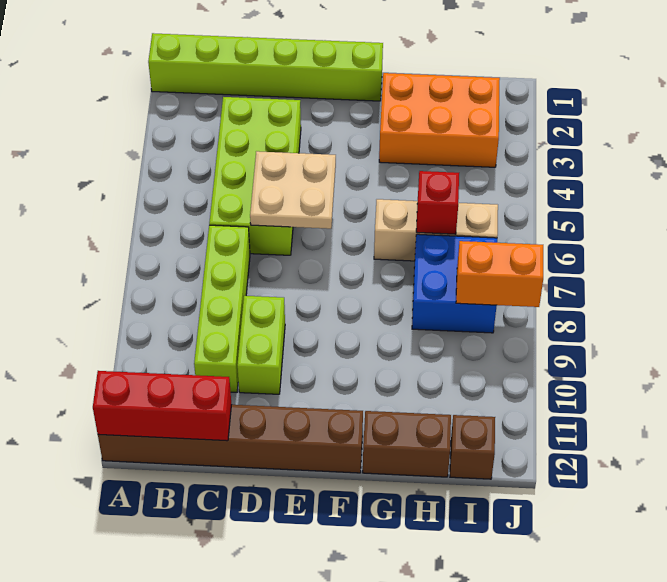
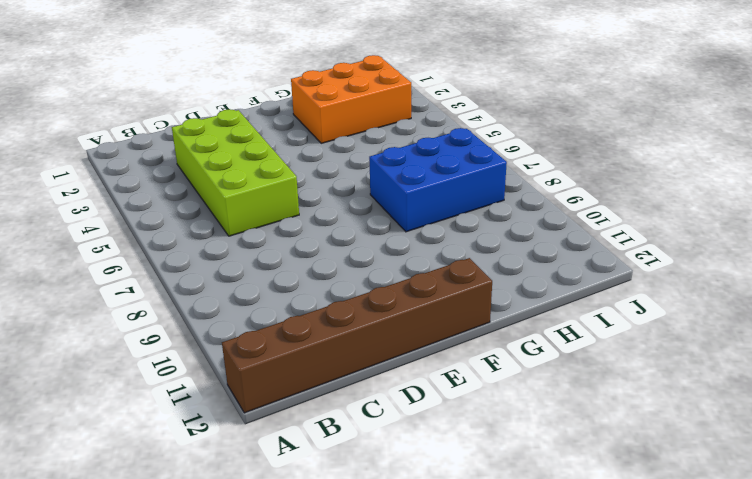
blue brick G7:I8 level 1 -> blue brick H7:I8 level 1
none -> lime brick A1:F1 level 1
none -> lime brick C7:C10 level 1
none -> lime brick D9:D10 level 1

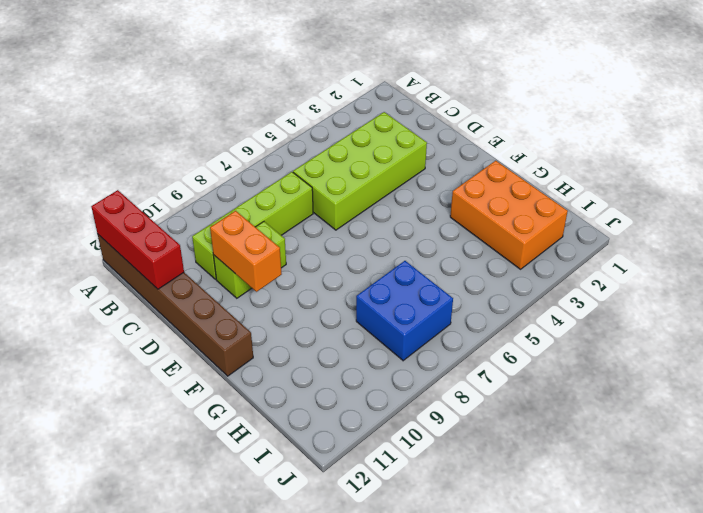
orange brick D10:E10 level 2 -> orange brick I8:J8 level 2
none -> lime brick A1:F1 level 1
none -> tan brick G6:I6 level 1
none -> brown brick G12:H12 level 1

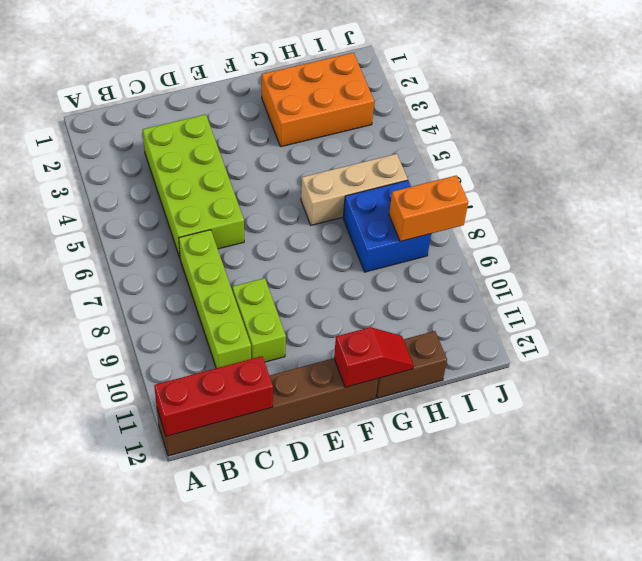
red slope F12:G12 level 2 top F -> none
none -> lime brick A1:F1 level 1
none -> brown brick I12 level 1
none -> tan plate D5:E6 level 2

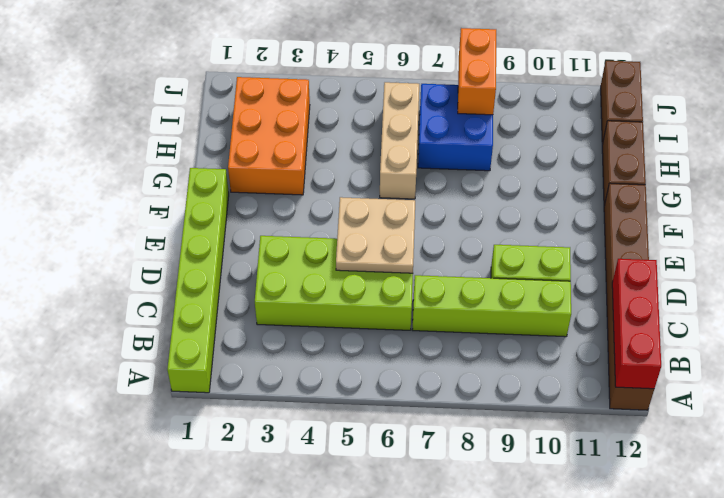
brown brick I12:J12 level 1 -> brown brick I12 level 1
none -> red brick H6 level 2

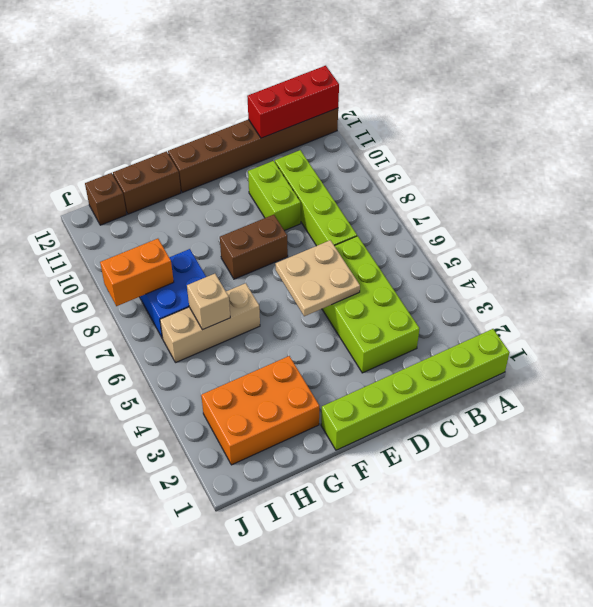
brown brick E8:F8 level 1 -> none
tan brick H6 level 2 -> red brick H6 level 2

